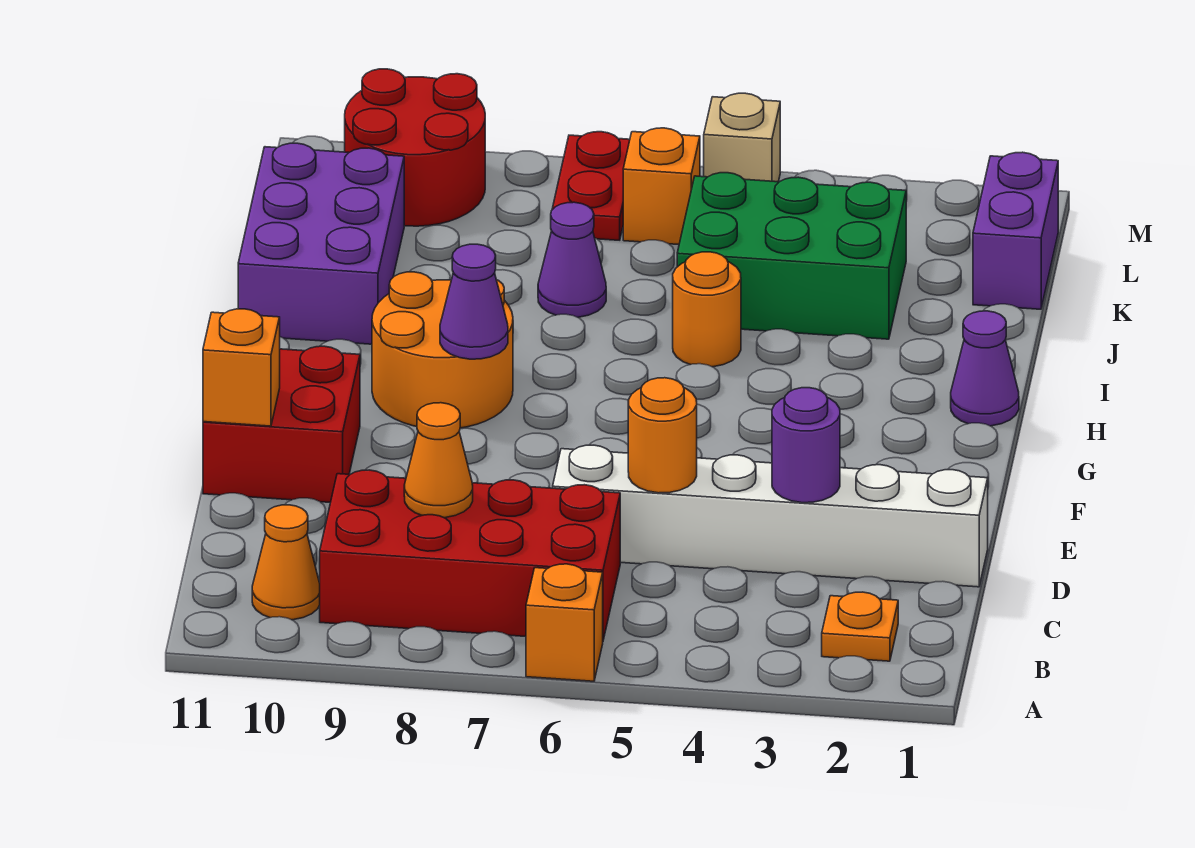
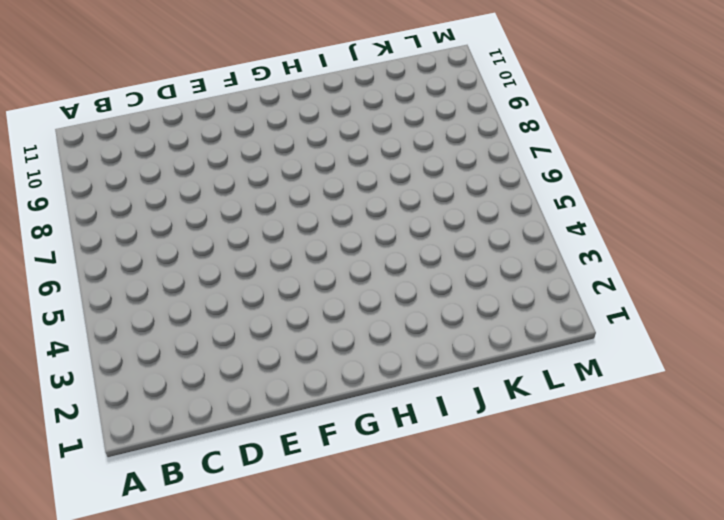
none -> orange brick A6 level 1
none -> orange plate B2 level 1
none -> red brick B6:C9 level 1

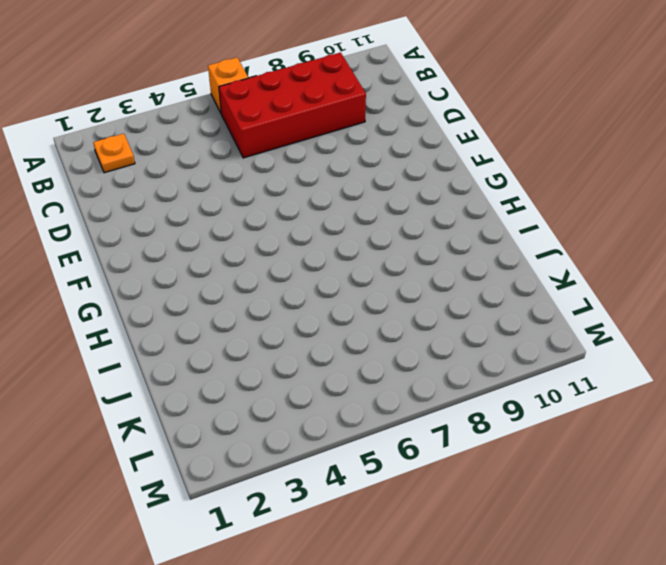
none -> orange cone B10 level 1
none -> white brick D1:D6 level 1
none -> red brick E10:F11 level 1

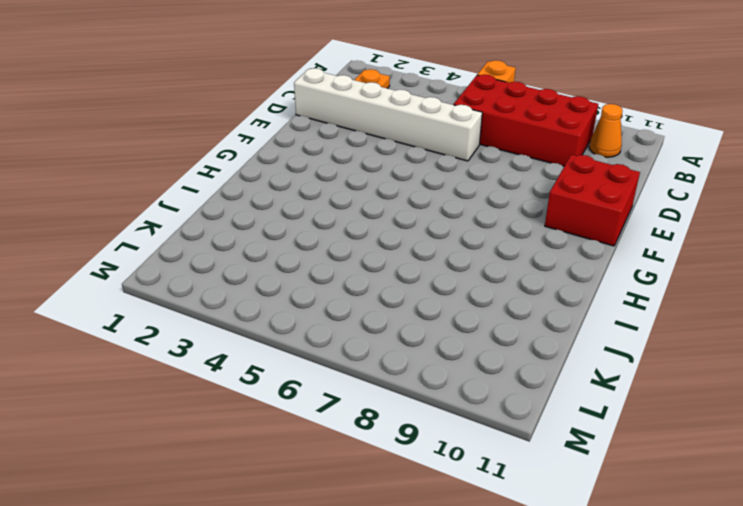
none -> orange round brick G8:H9 level 1
none -> purple cone H1 level 1
none -> orange round brick I5 level 1

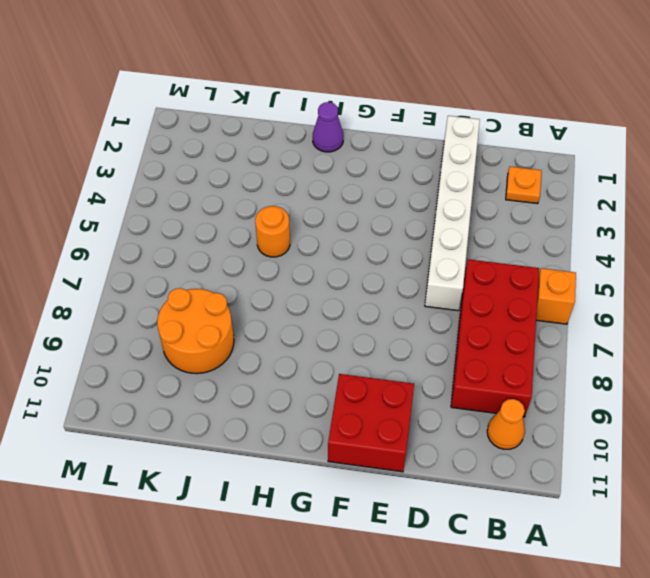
orange round brick J8:K9 level 1 -> orange round brick G8:H9 level 1
none -> purple brick I10:K11 level 1
none -> green brick J3:K5 level 1
none -> purple cone J7 level 1

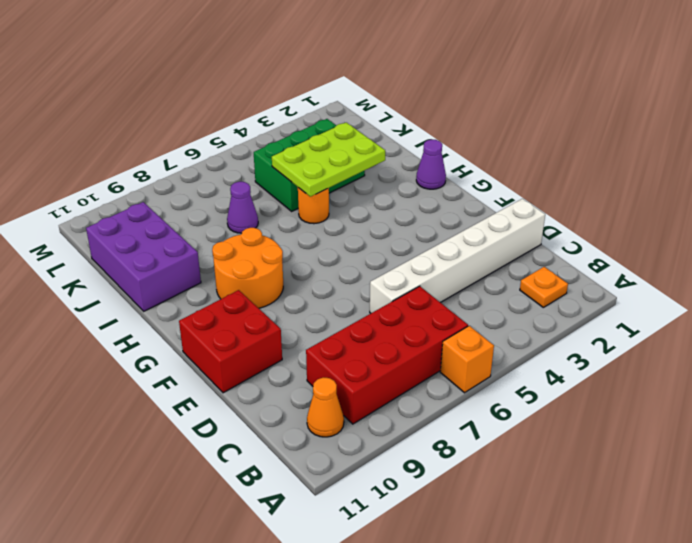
lime plate I3:J5 level 2 -> none
none -> purple brick K1:L1 level 1
none -> orange brick L6 level 1
none -> red plate L7:M7 level 1

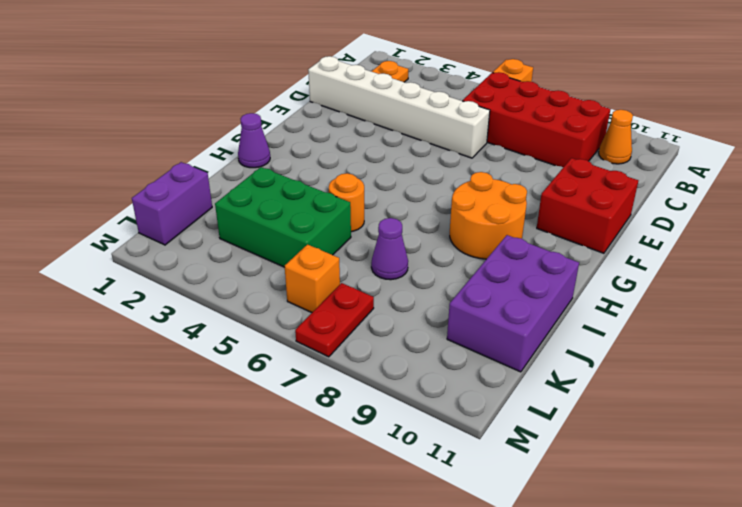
none -> red round brick L9:M10 level 1
none -> tan brick M5 level 1
none -> orange cone C8 level 2

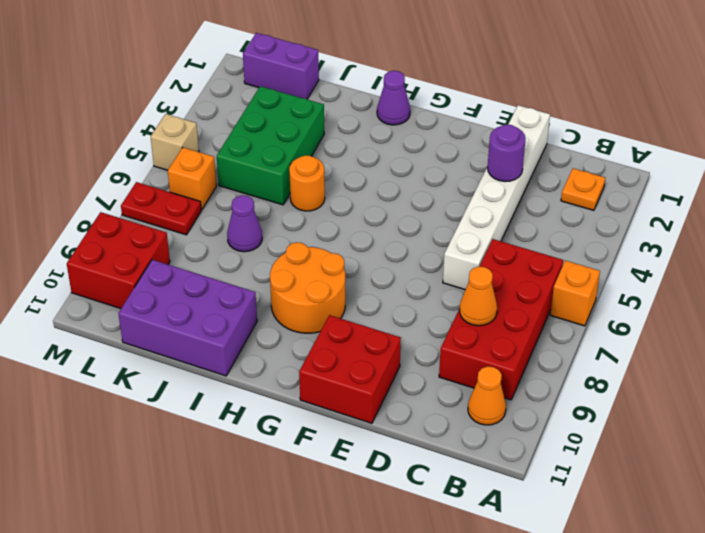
red brick L9:M10 level 1 -> red round brick L9:M10 level 1
none -> orange round brick D5 level 2
none -> orange brick E11 level 2
none -> purple cone G8 level 2

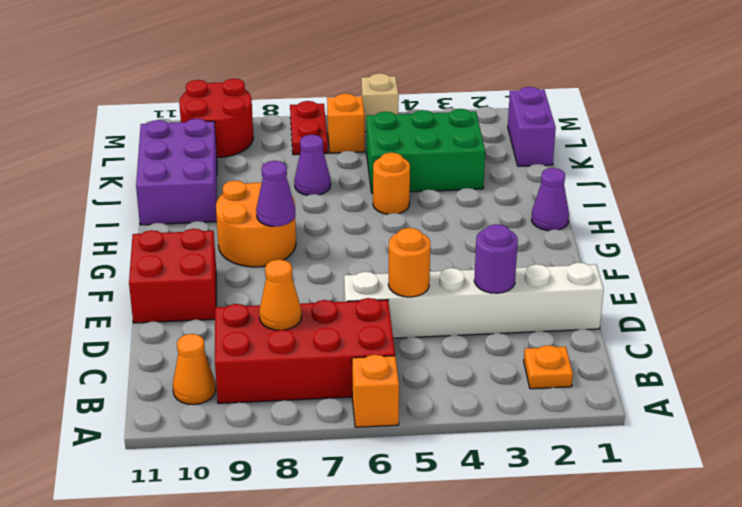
none -> orange brick E11 level 2

